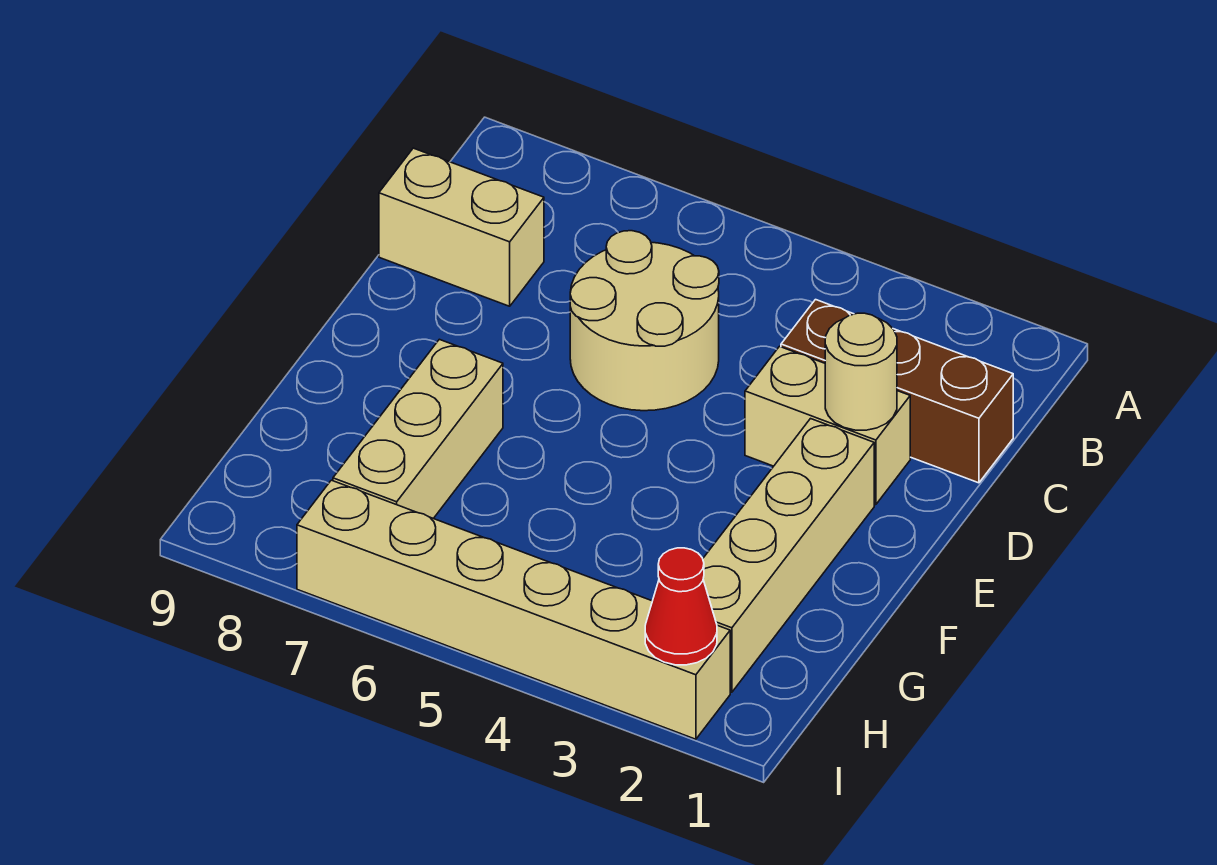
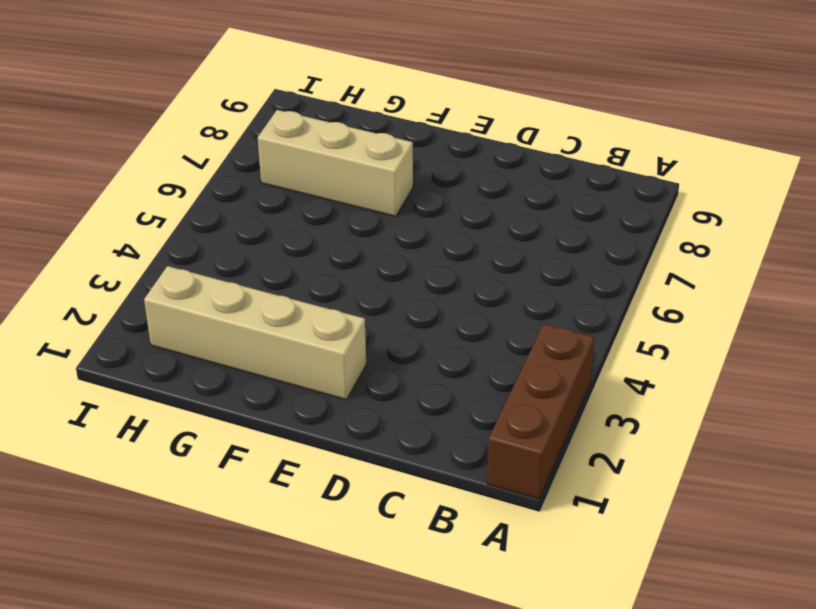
brown brick A1:A3 level 1 -> brown brick C1:C3 level 1
none -> tan round brick C5:D6 level 1
none -> tan brick C8:C9 level 1

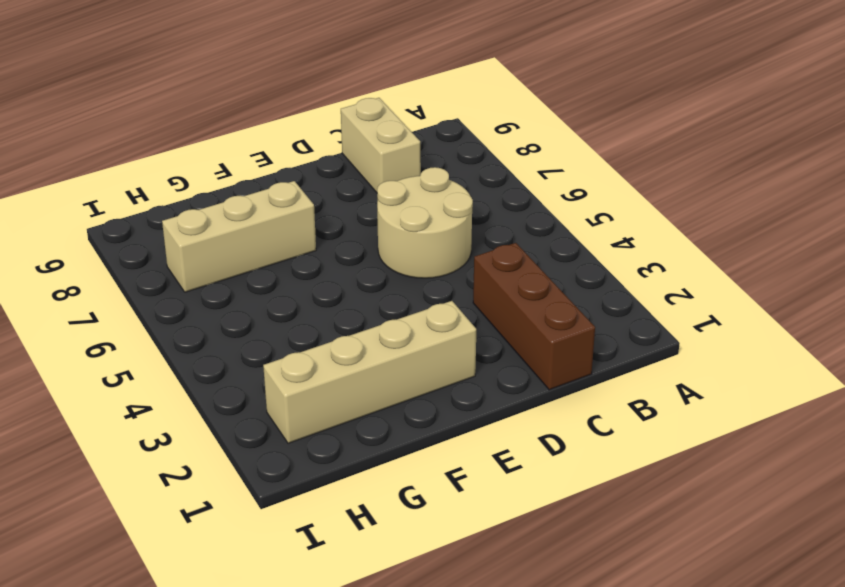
none -> tan brick D2:D3 level 1
none -> tan brick I2:I7 level 1

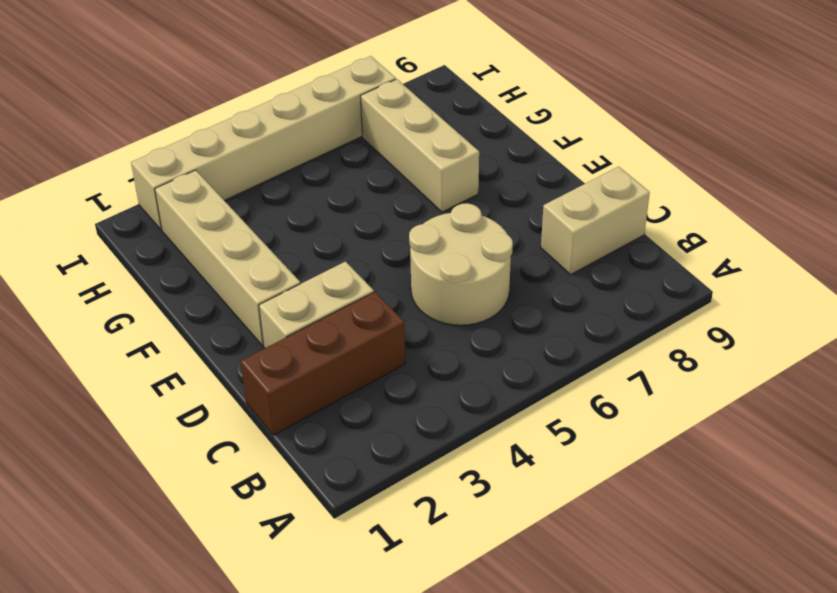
none -> tan round brick D2 level 2
none -> red cone I2 level 2

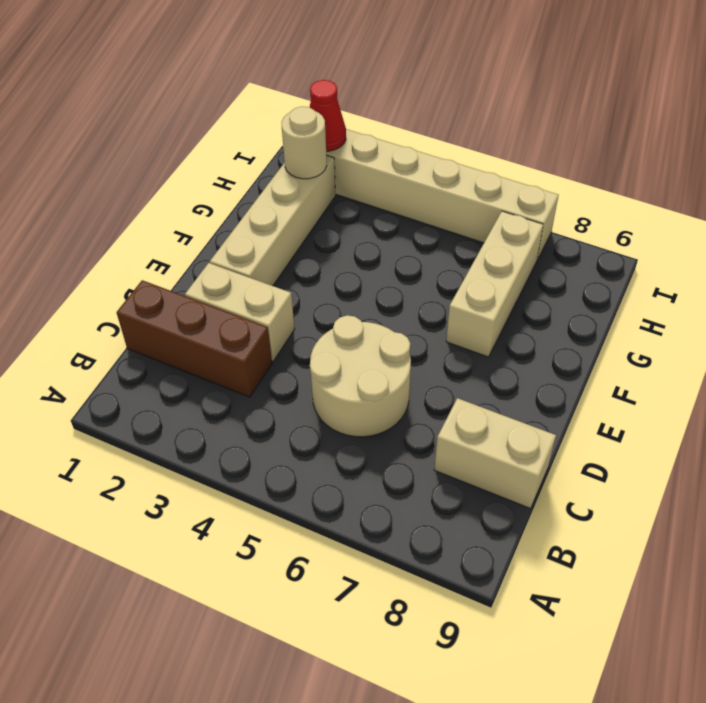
tan round brick H2 level 2 -> tan round brick D2 level 2

